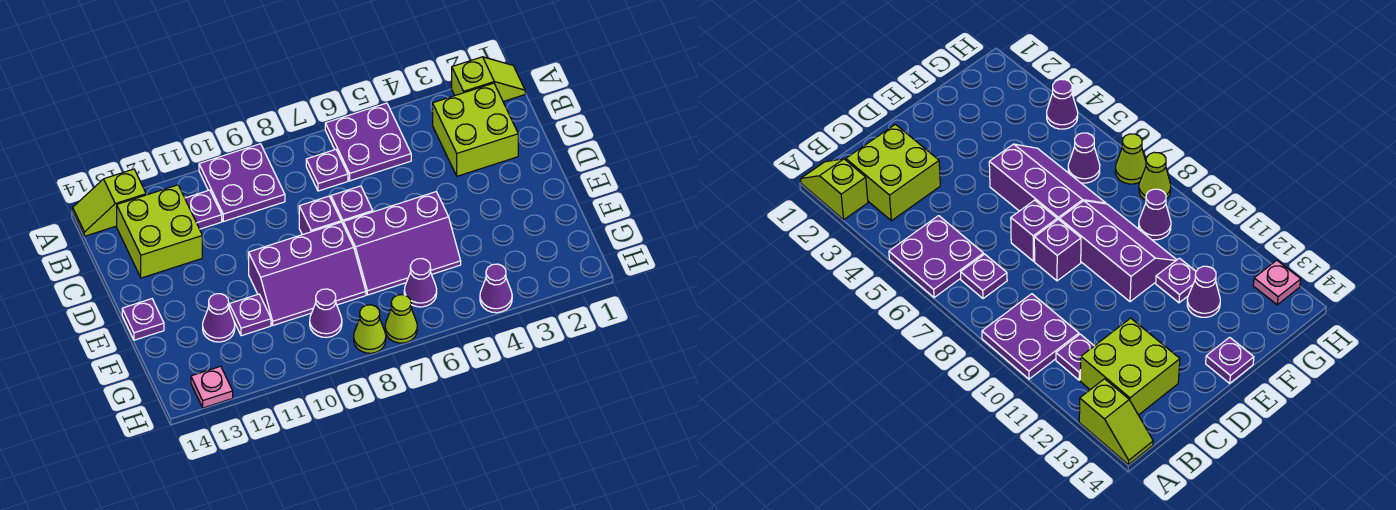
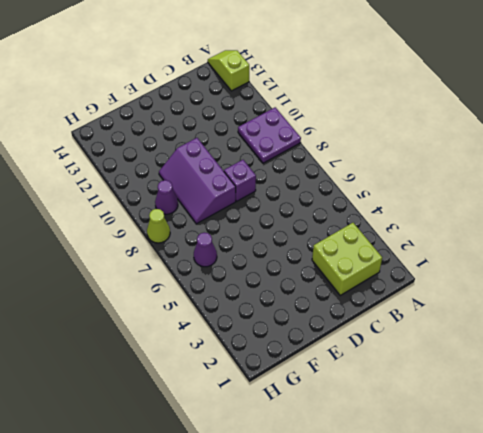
none -> lime slope A1:A2 level 1 top 2
none -> purple plate A5:B6 level 1
none -> purple plate B7 level 1

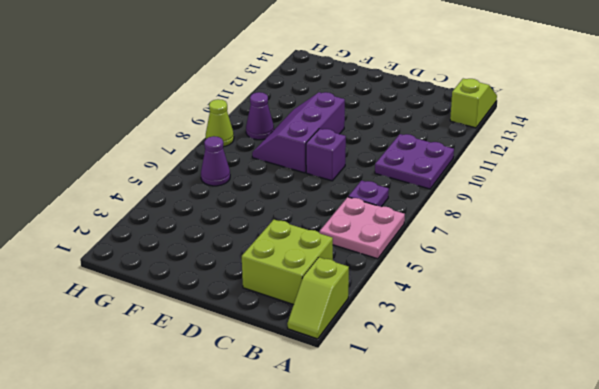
pink plate A5:B6 level 1 -> purple plate A5:B6 level 1
none -> purple plate B11 level 1
none -> lime brick B12:C13 level 1
none -> purple brick D7 level 1

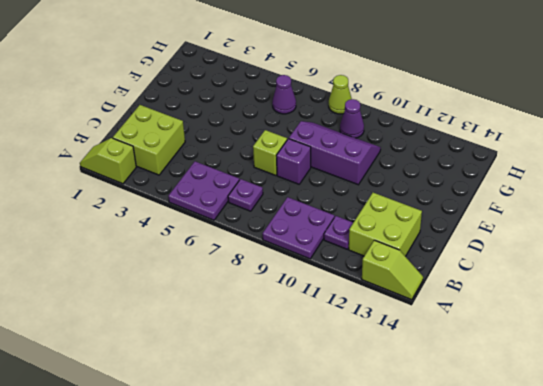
lime brick D7 level 1 -> purple brick D7 level 1
none -> purple slope E5:F7 level 1 top E
none -> purple plate E14 level 1
none -> purple plate F11 level 1

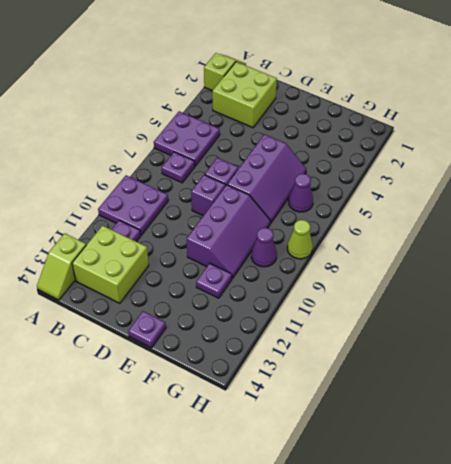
none -> purple cone F12 level 1
none -> purple cone H4 level 1
none -> lime cone H7 level 1

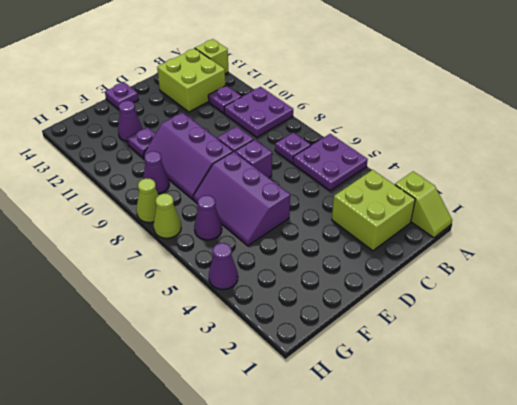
none -> pink plate H13 level 1

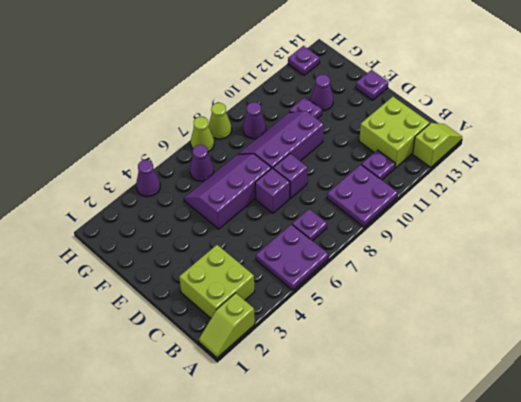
purple plate H13 level 1 -> pink plate H13 level 1

